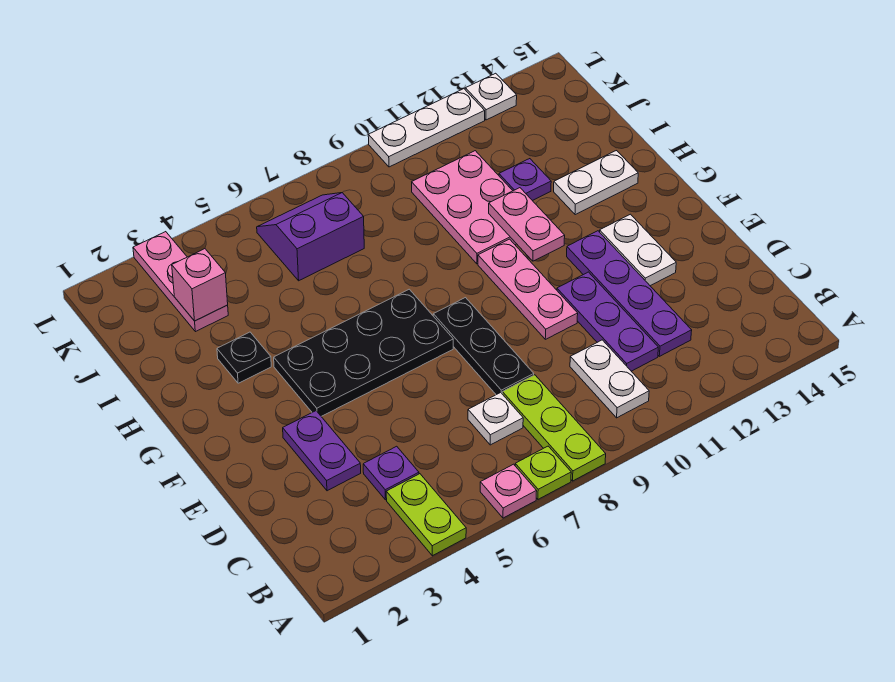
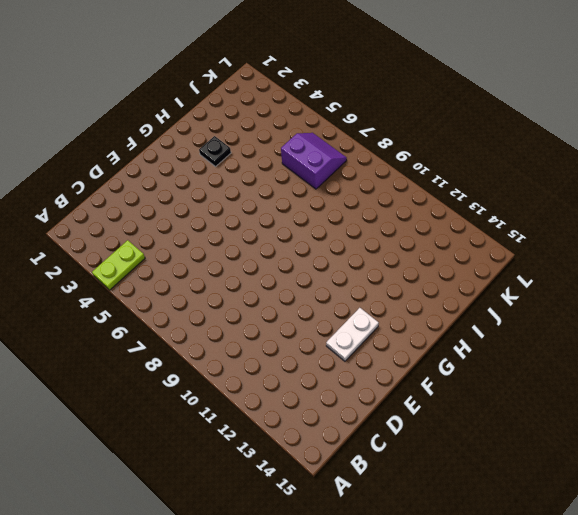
none -> pink plate A6 level 1
none -> lime plate A7 level 1
none -> lime plate A8:C8 level 1

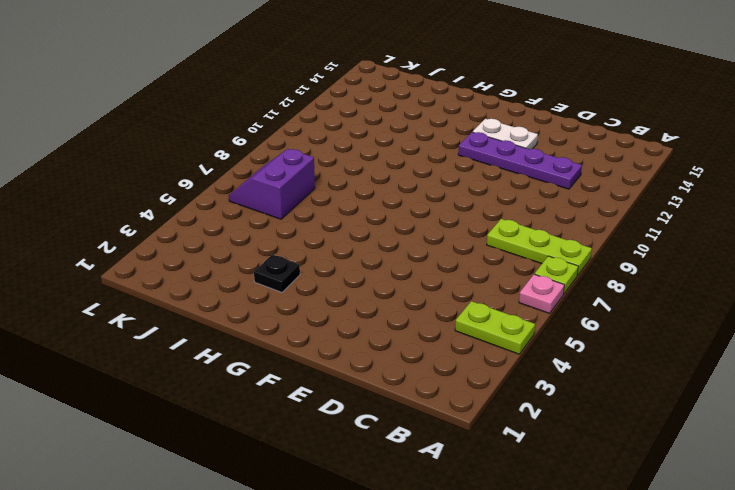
none -> white plate B10:C10 level 1
none -> purple plate C4 level 1
none -> white plate C7 level 1

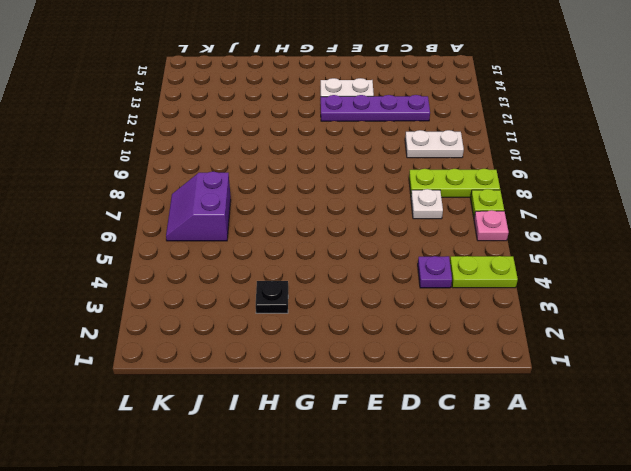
none -> purple plate C11:E11 level 1
none -> purple plate D3:E3 level 1
none -> black plate D8:F8 level 1

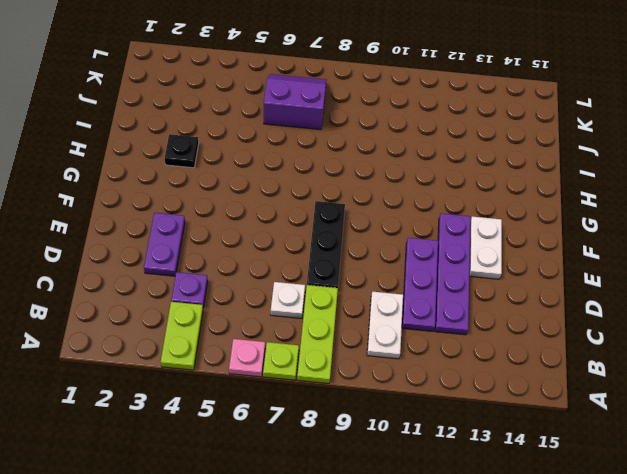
none -> pink plate E10:G10 level 1
none -> black plate F4:G7 level 1
none -> pink plate H10:J11 level 1

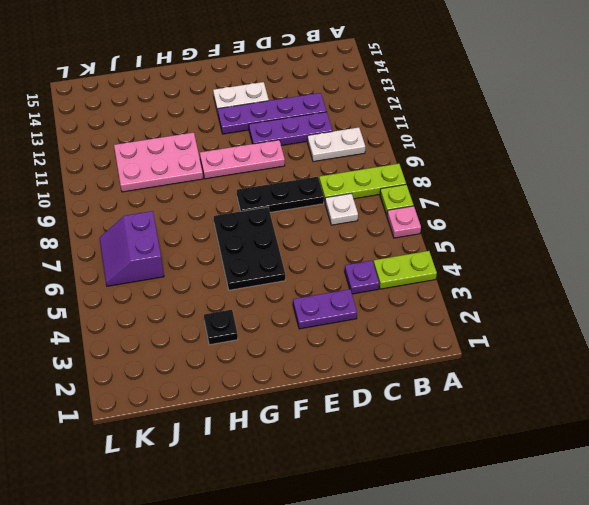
black plate F5:G7 level 1 -> black plate F4:G7 level 1
none -> white plate H13:H14 level 1
none -> purple plate I12 level 1
none -> pink plate J3:L3 level 1

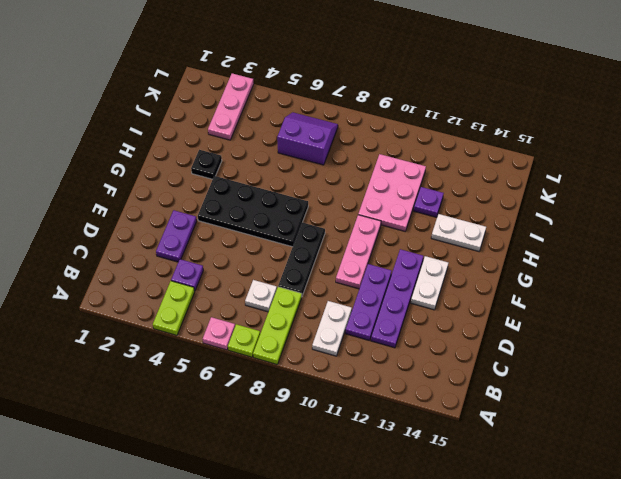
none -> white plate L10:L12 level 1
none -> white plate L13 level 1
none -> pink plate G11:H11 level 2

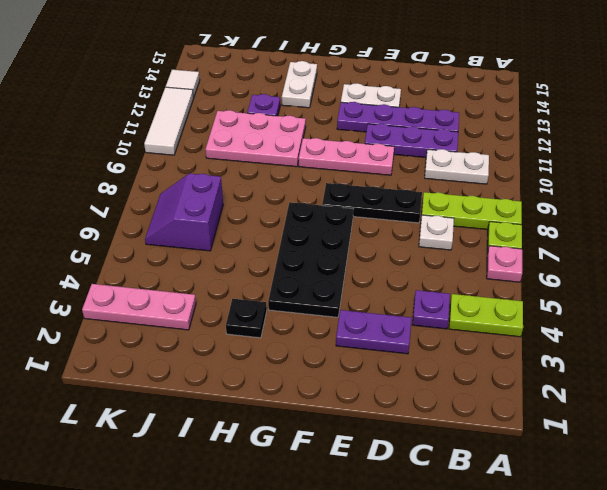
white tile L10:L12 level 1 -> white plate L10:L12 level 1
white tile L13 level 1 -> white plate L13 level 1
none -> pink plate G11:H11 level 2
none -> pink brick J3 level 2

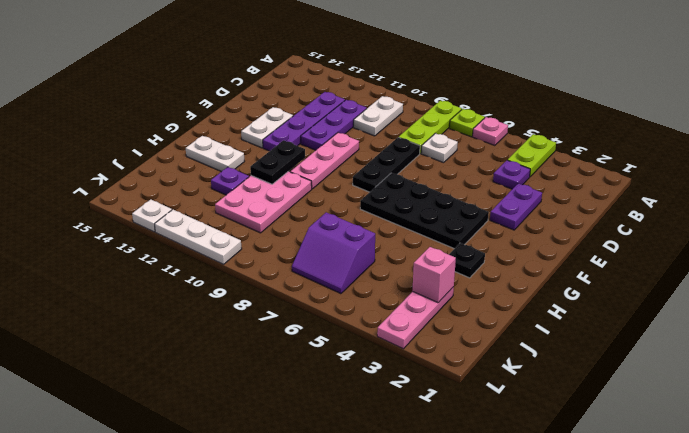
black plate G11:H11 level 2 -> pink plate G11:H11 level 2

